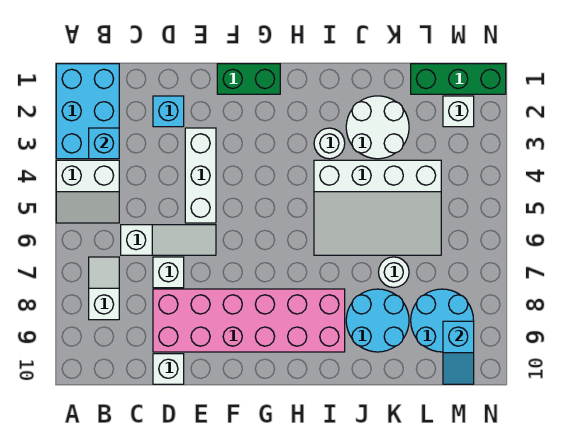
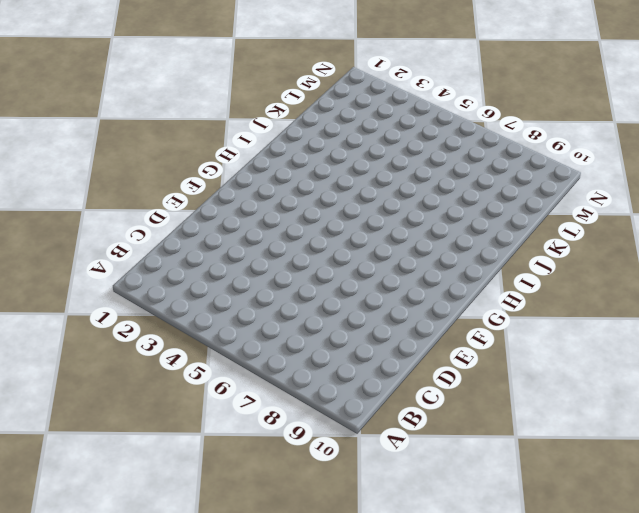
none -> cyan brick A1:B3 level 1
none -> white slope A4:B5 level 1 top 4
none -> white slope B7:B8 level 1 top 8

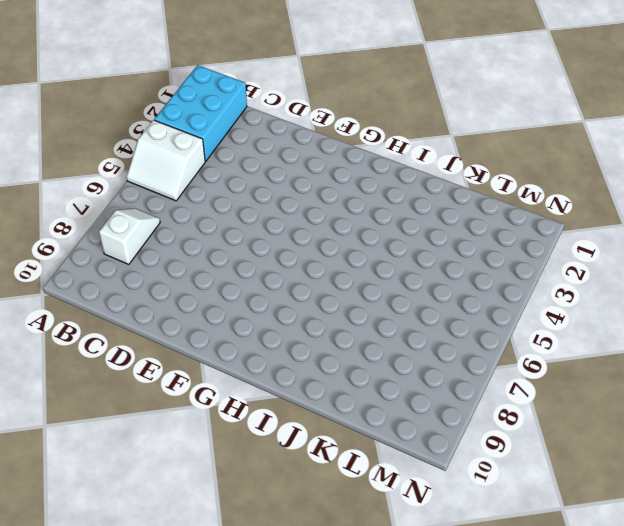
none -> white slope C6:E6 level 1 top C
none -> cyan brick D2 level 1
none -> white brick D7 level 1

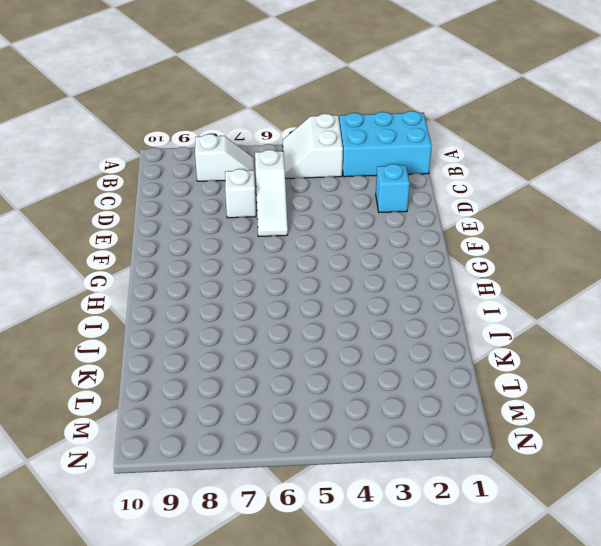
none -> pink brick D8:I9 level 1
none -> white brick D10 level 1
none -> white brick E3:E5 level 1

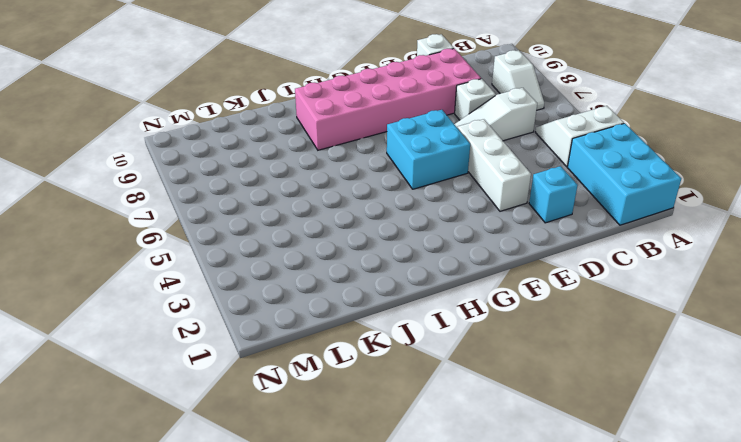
cyan brick F5:G6 level 1 -> none
none -> green brick F1:G1 level 1
none -> white round brick I3 level 1
none -> white slope I4:L6 level 1 top 4

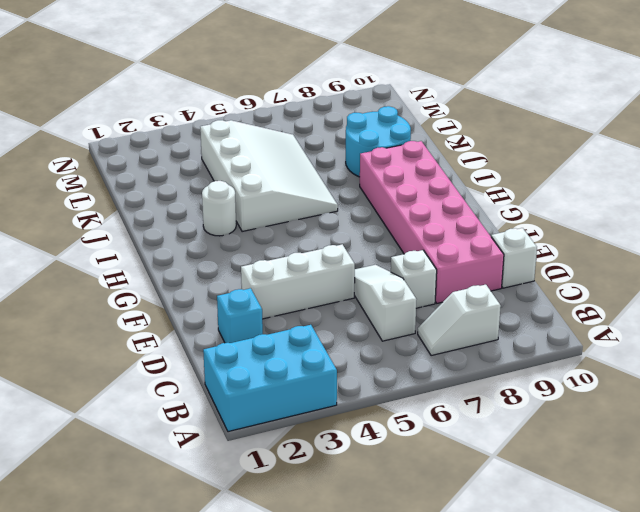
none -> white slope A4:B5 level 1 top 4
none -> green brick F1:G1 level 1
none -> white round brick J2:K3 level 1

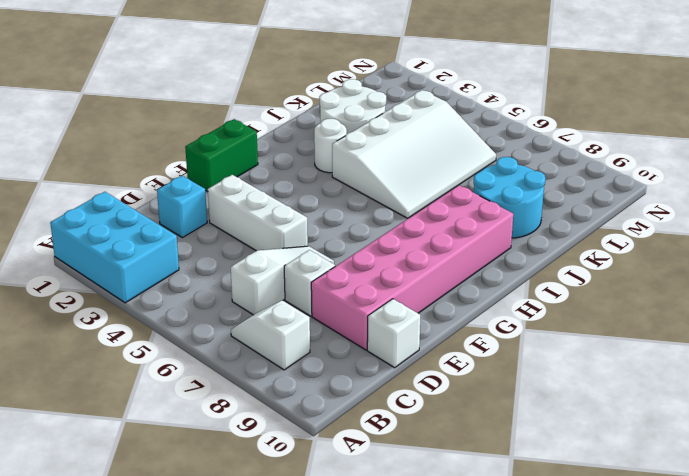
none -> white slope A4:B5 level 1 top 4
none -> white round brick K7 level 1
none -> green brick L1:N1 level 1

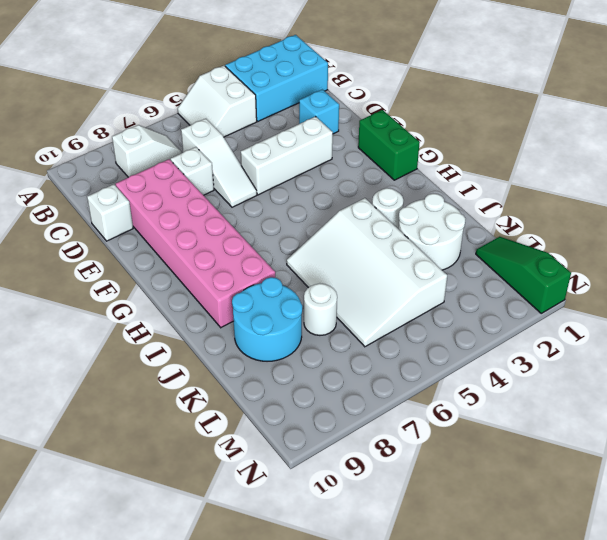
green slope L1:N1 level 1 top N -> green brick L1:N1 level 1
none -> cyan round brick L8:M9 level 1
none -> white brick M2 level 1
none -> cyan brick B3 level 2

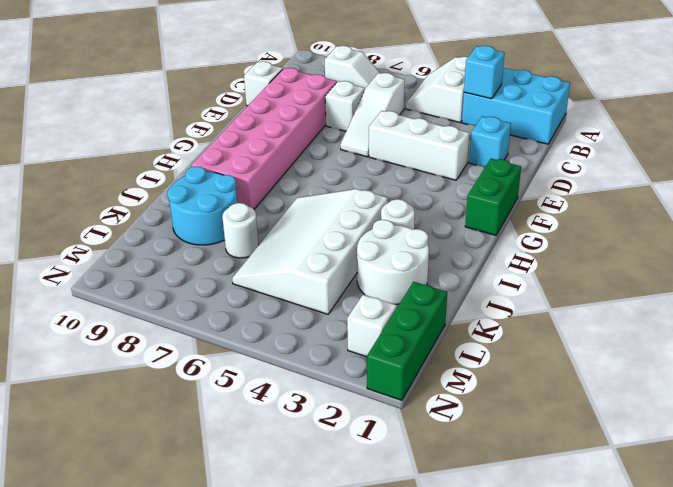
none -> cyan round brick L8:M9 level 1
none -> cyan slope M9:M10 level 2 top 9

